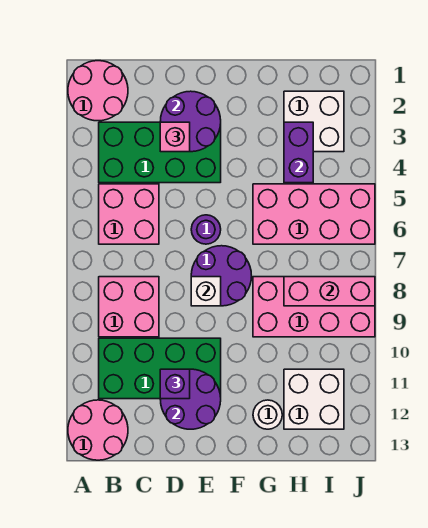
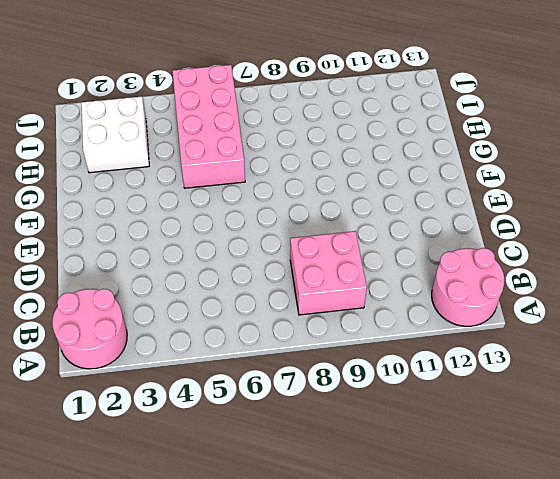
none -> green brick B3:E4 level 1
none -> pink brick B5:C6 level 1
none -> green brick B10:E11 level 1

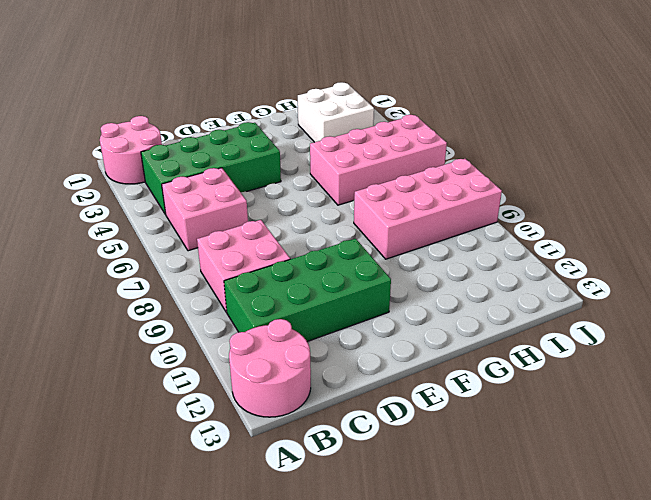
none -> purple round brick E6 level 1
none -> purple round brick E7:F8 level 1
none -> white round brick G12 level 1

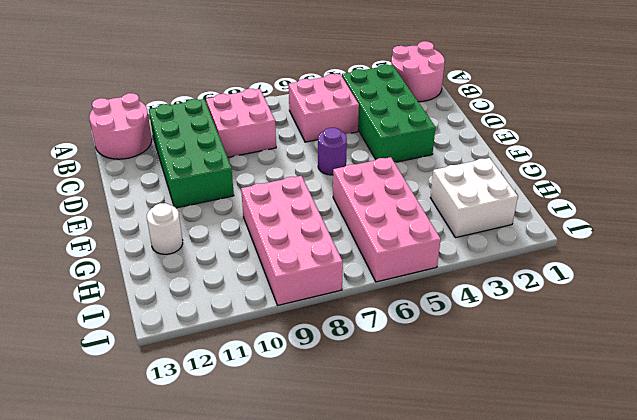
none -> purple round brick E7:F8 level 1
none -> white brick H11:I12 level 1
none -> purple round brick D2:E3 level 2

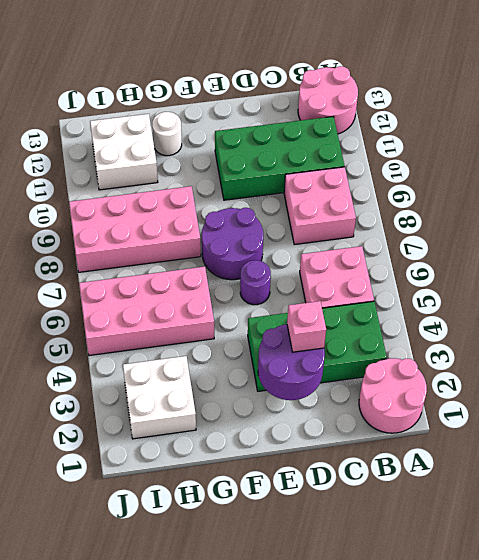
none -> purple round brick D11:E12 level 2
none -> white brick E8 level 2
none -> purple brick H3:H4 level 2

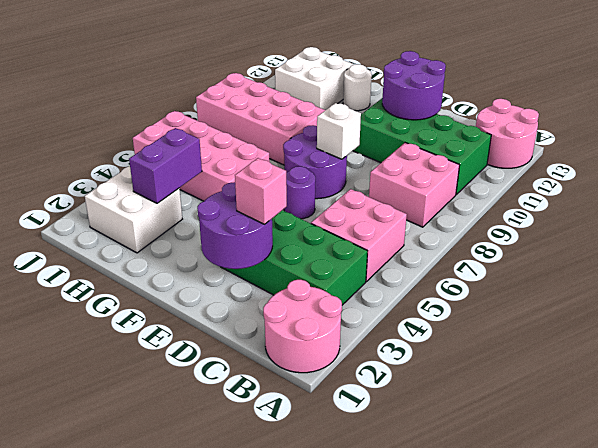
none -> pink brick H8:J8 level 2
none -> purple brick D11 level 3

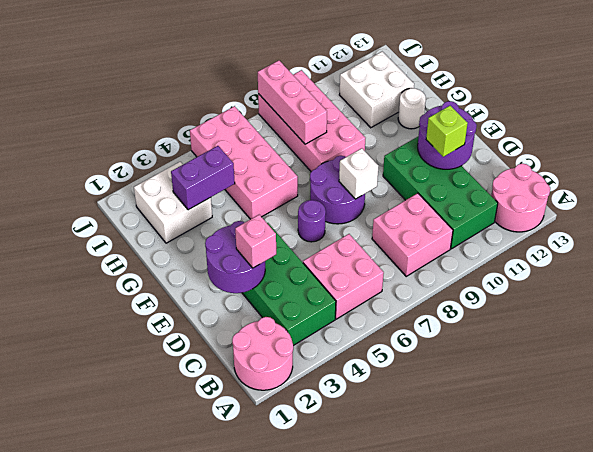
lime brick D11 level 3 -> purple brick D11 level 3

